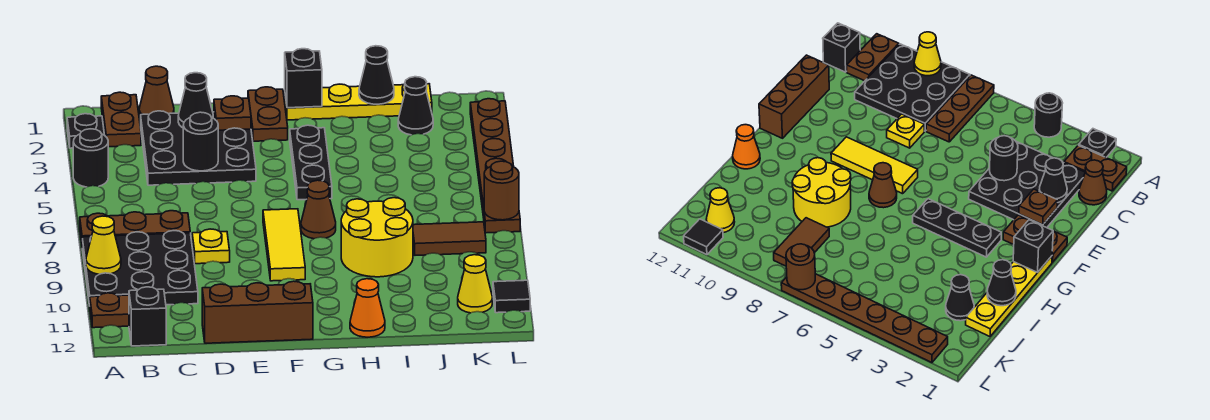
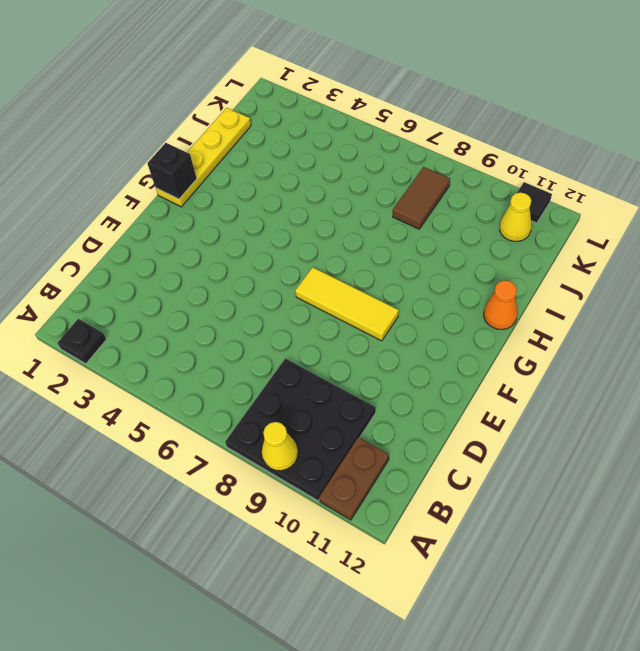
none -> black round brick A4 level 1
none -> brown plate A7:C7 level 1
none -> brown plate B1:B2 level 1
none -> black brick B12 level 1

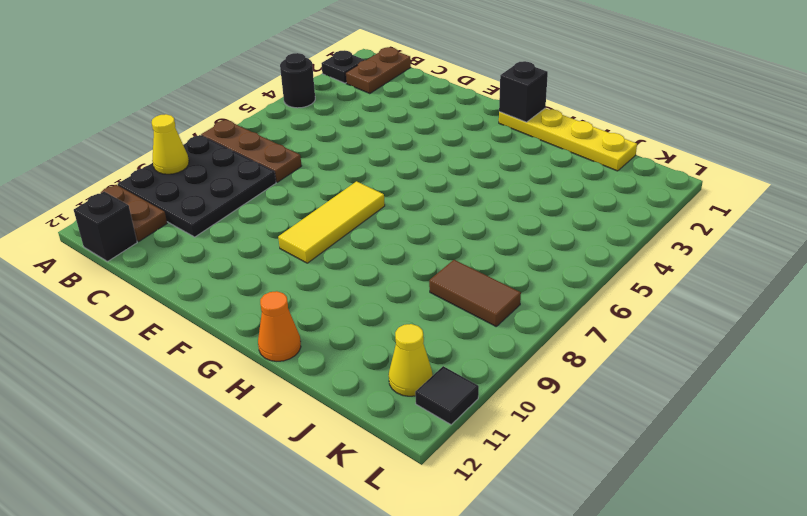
none -> brown cone C1 level 1
none -> black plate C2:E4 level 1
none -> yellow plate D8 level 1
none -> brown brick D12:F12 level 1

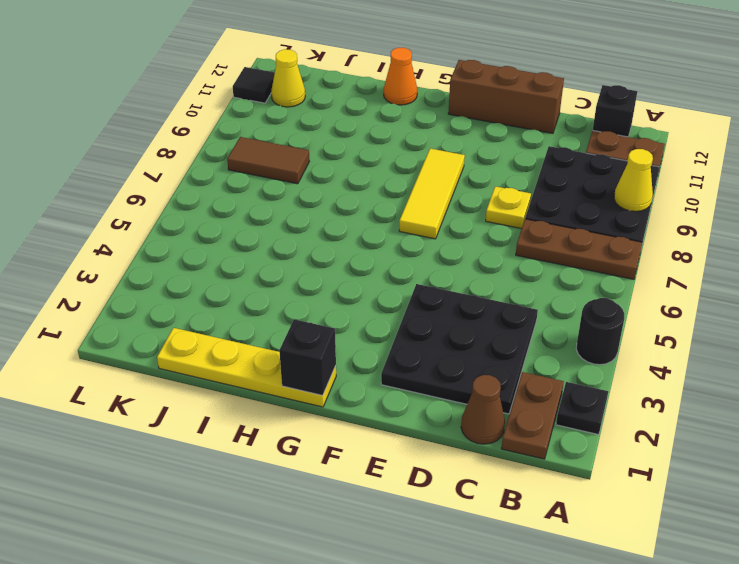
none -> brown plate F1:F2 level 1
none -> black plate G3:G5 level 1
none -> brown cone G7 level 1
none -> yellow round brick H8:I9 level 1

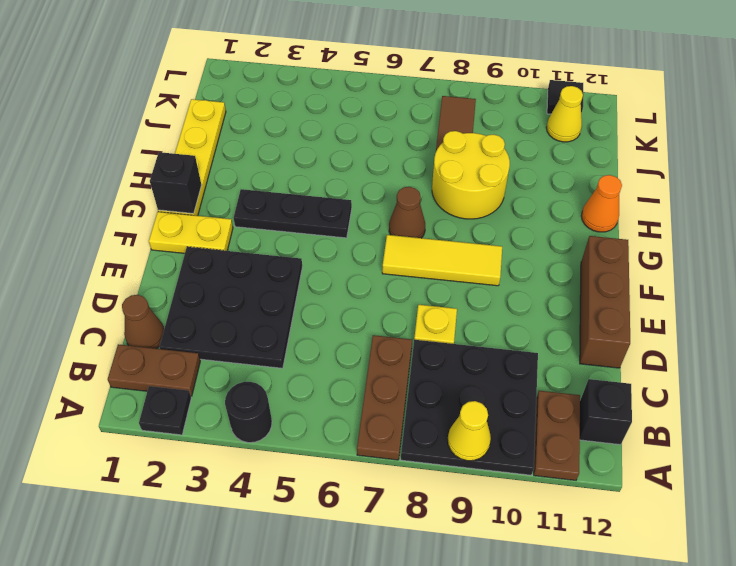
yellow plate F1:F2 level 1 -> brown plate F1:F2 level 1
none -> black cone J2 level 1
none -> brown plate L2:L7 level 1
none -> black cone D2 level 2
none -> black round brick D4 level 2

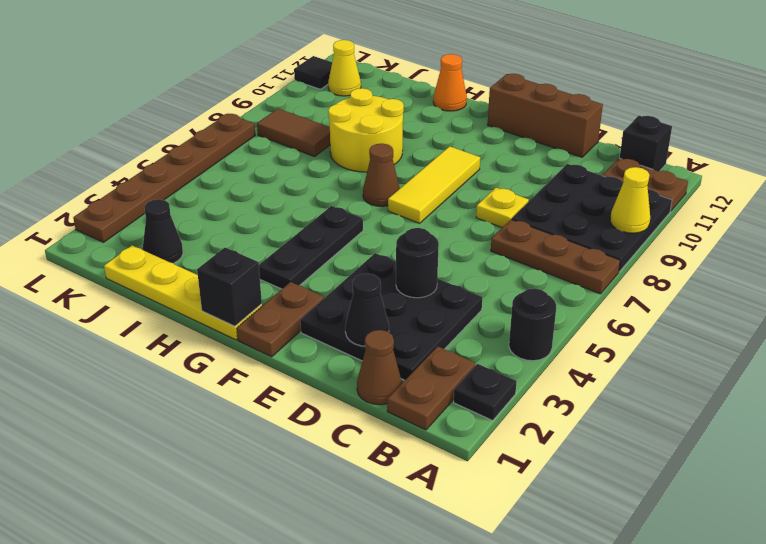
none -> brown plate E2 level 2
none -> black cone I1 level 2
none -> brown round brick L7 level 2

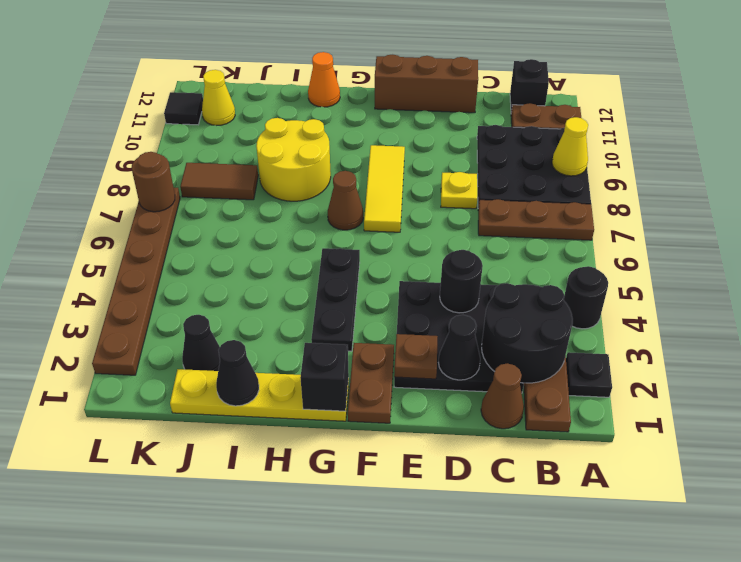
black round brick B2:C3 level 2 -> none

